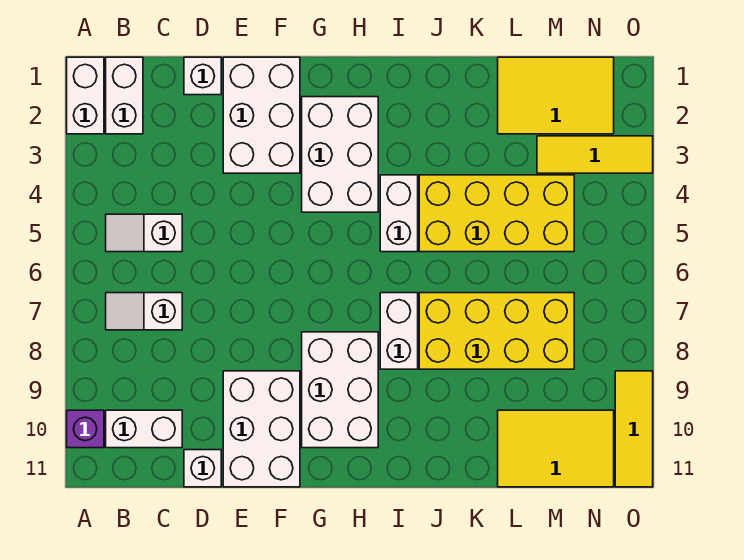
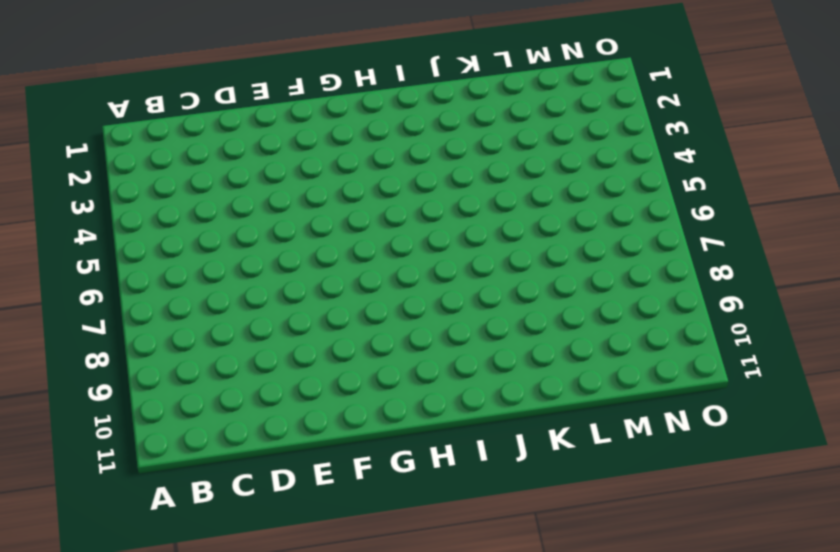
none -> white brick A1:A2 level 1
none -> purple brick A10 level 1
none -> white brick B1:B2 level 1

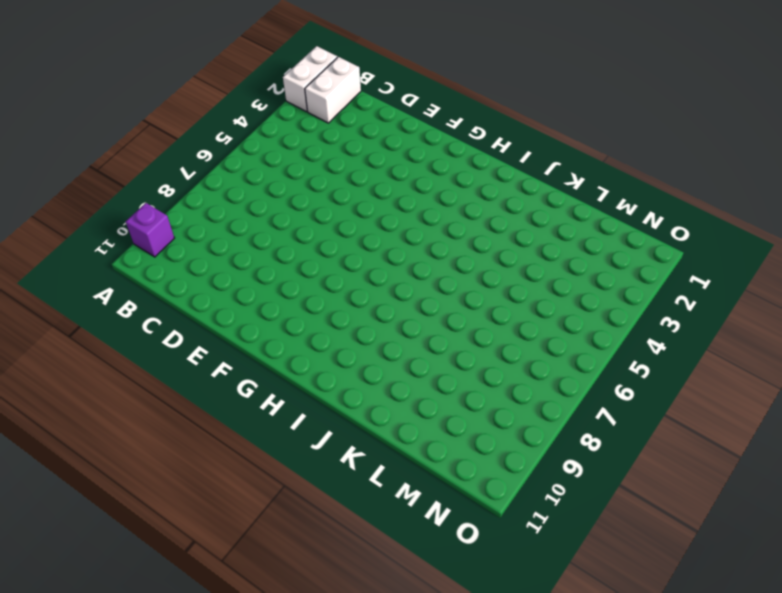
none -> white slope B5:C5 level 1 top C
none -> white slope B7:C7 level 1 top C
none -> white brick B10:C10 level 1

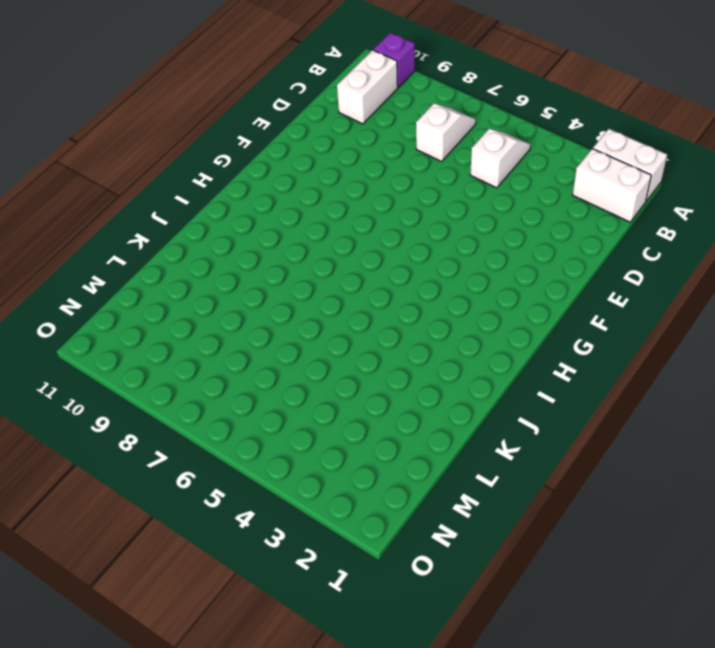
none -> white brick D1 level 1
none -> white brick D11 level 1
none -> white brick E1:F3 level 1

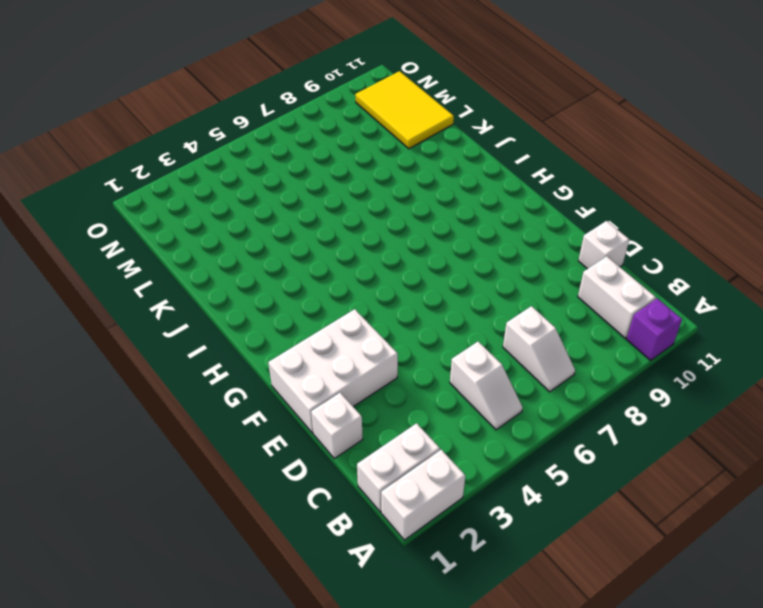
none -> white brick E9:F11 level 1
none -> white brick G2:H4 level 1
none -> white brick G8:H10 level 1

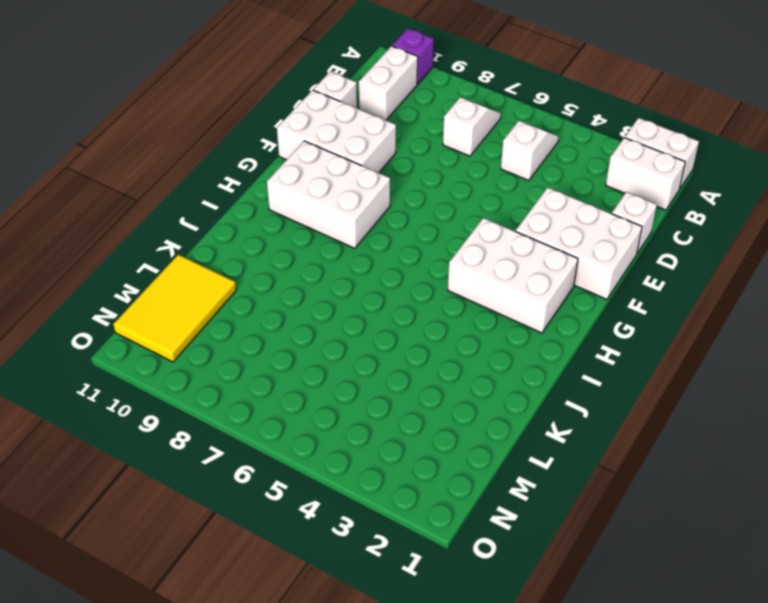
none -> white brick I4:I5 level 1
none -> white brick I7:I8 level 1
none -> yellow brick J4:M5 level 1

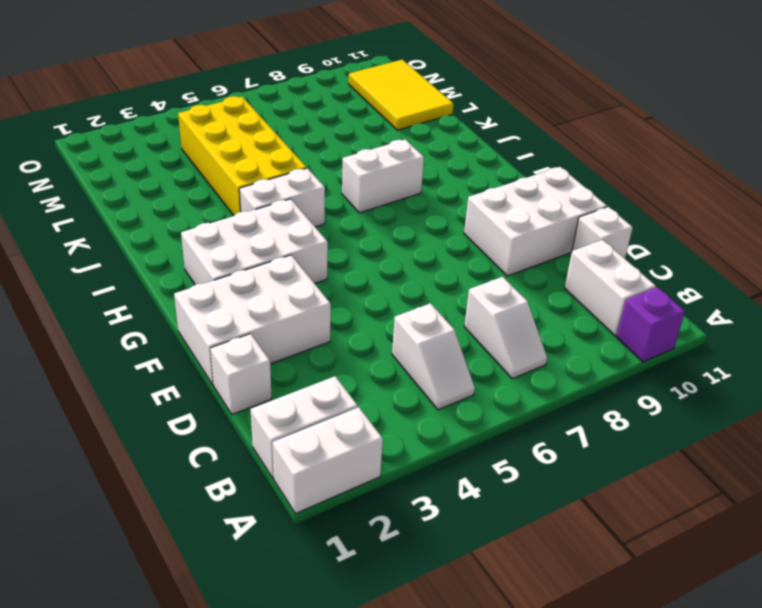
none -> white brick G8:H10 level 1
none -> yellow brick J7:M8 level 1
none -> yellow tile L1:N2 level 1

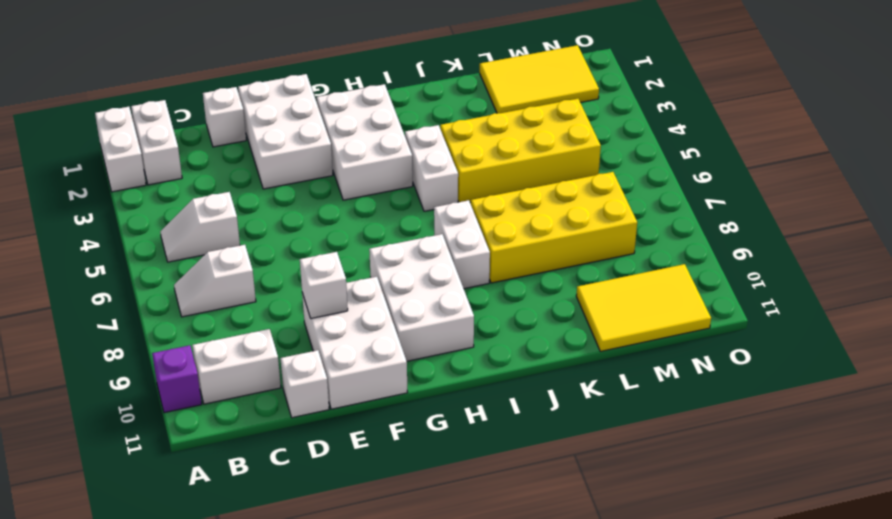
white brick E9 level 2 -> none
none -> yellow tile M3:O3 level 1
none -> yellow tile O9:O11 level 1

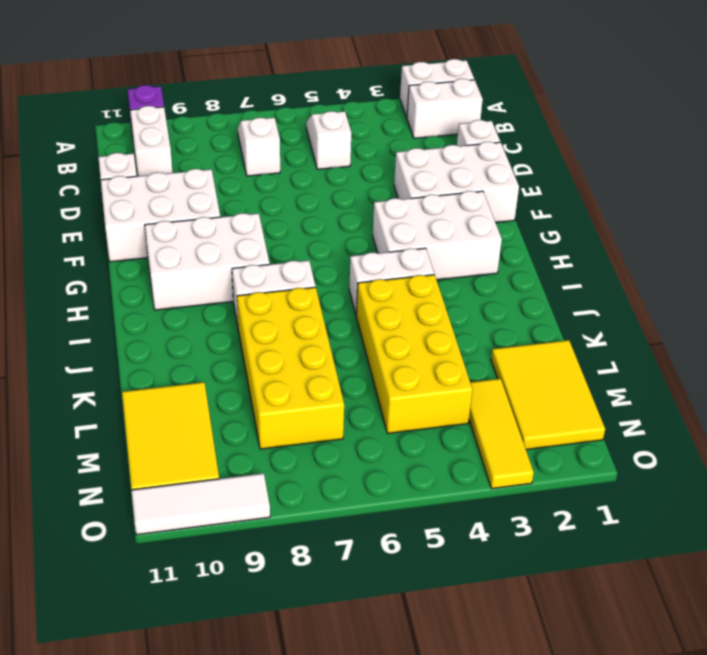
white tile O9:O11 level 1 -> yellow tile O9:O11 level 1

